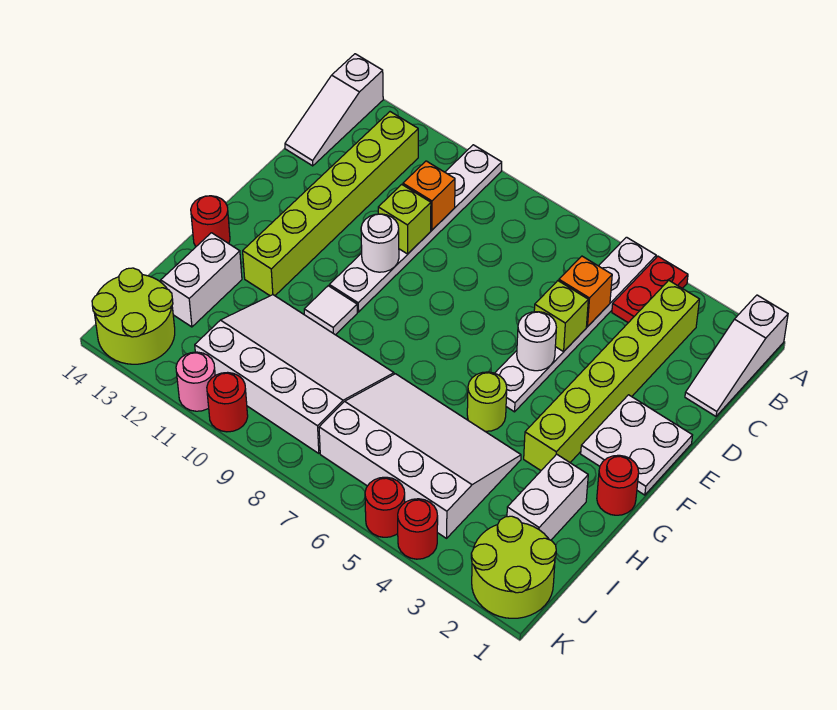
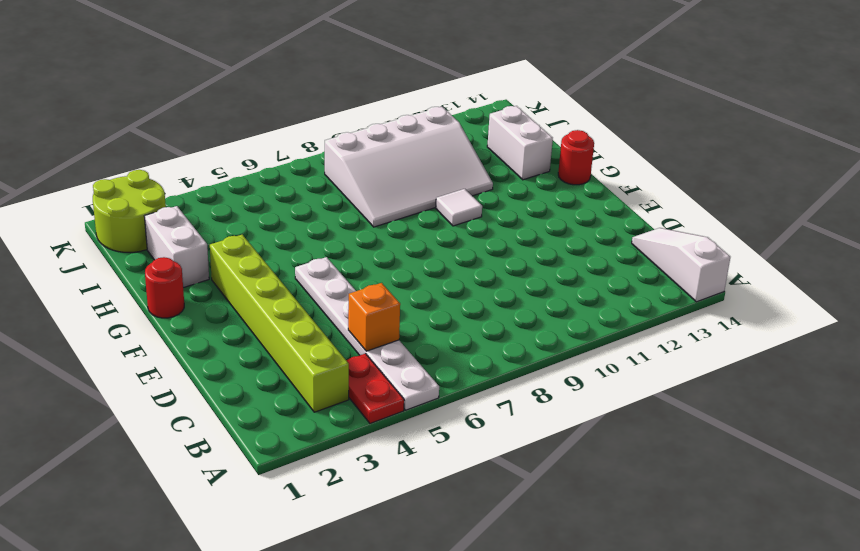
none -> white slope A1:C1 level 1 top A
none -> white plate A10:F10 level 1
none -> lime brick B12:G12 level 1

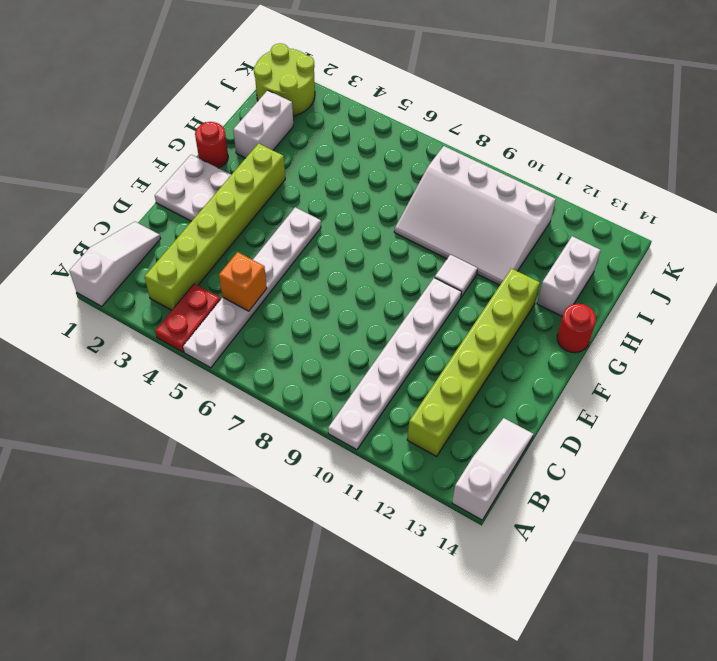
none -> lime round brick G5 level 1
none -> white slope H4:J7 level 1 top J
none -> lime round brick J13:K14 level 1

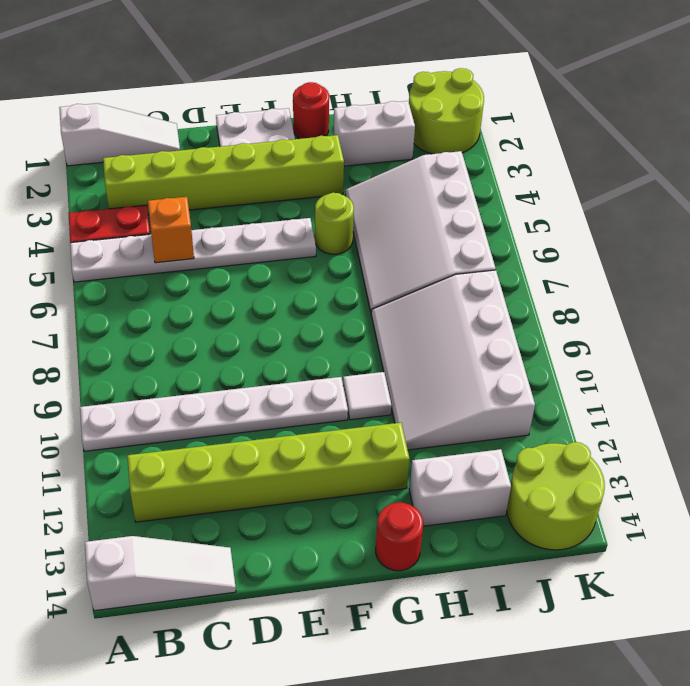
none -> red round brick K4 level 1
none -> red round brick K5 level 1
none -> red round brick K10 level 1

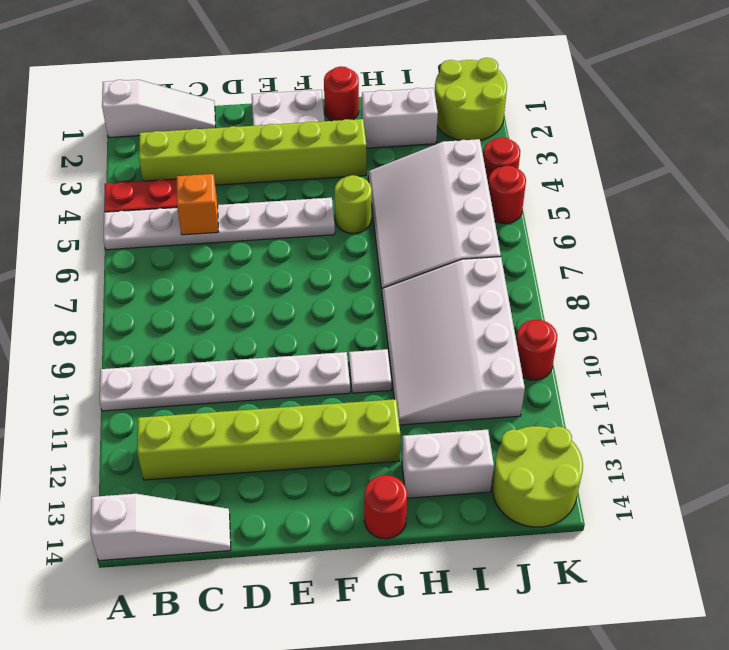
none -> pink round brick K11 level 1
none -> orange brick C10 level 2
none -> lime brick D5 level 2

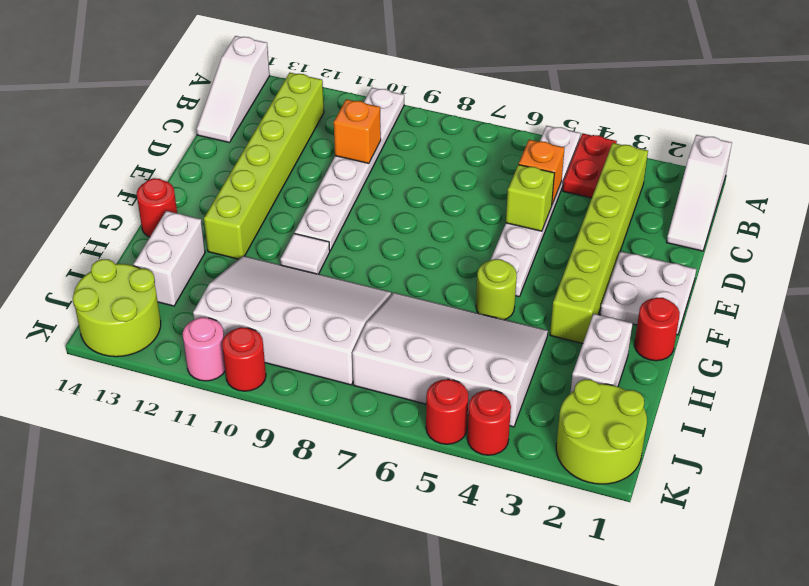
none -> lime brick D10 level 2
none -> white round brick E5 level 2
none -> white round brick E10 level 2

